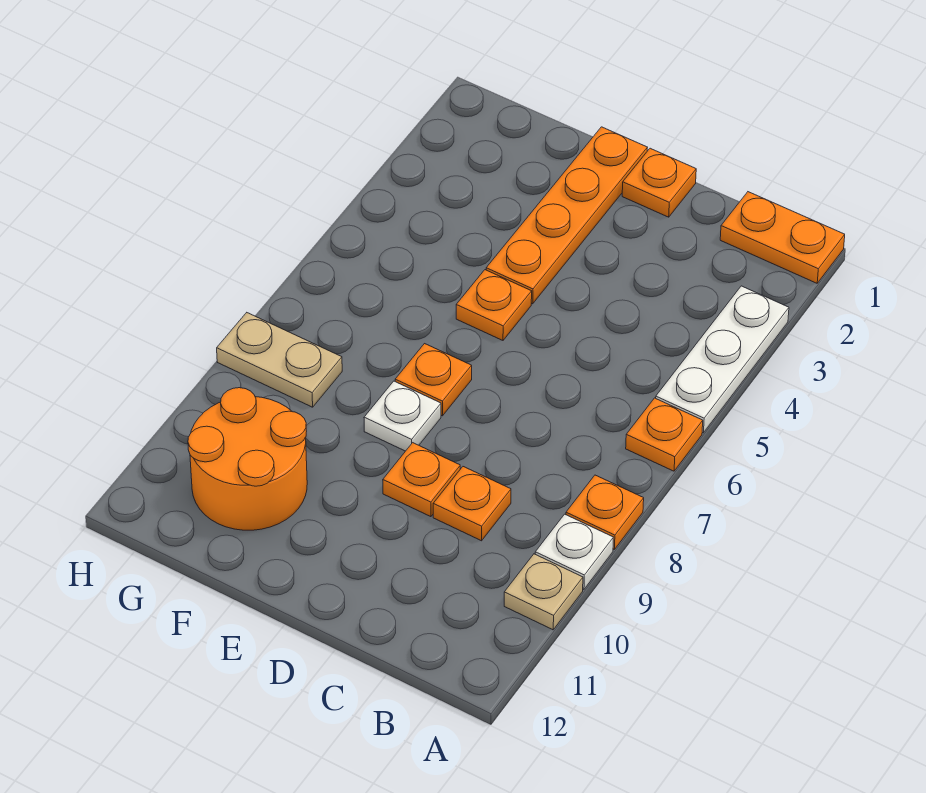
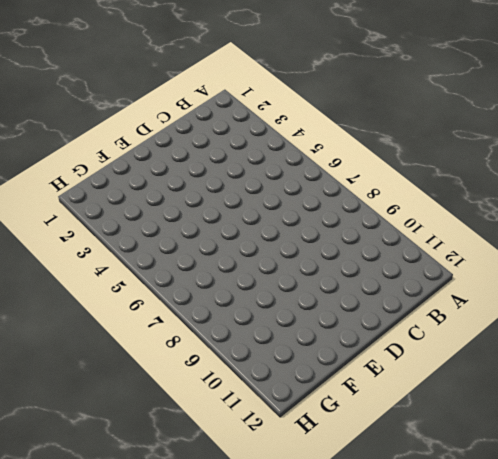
none -> orange plate A1:B1 level 1
none -> white plate A3:A5 level 1
none -> orange plate A6 level 1

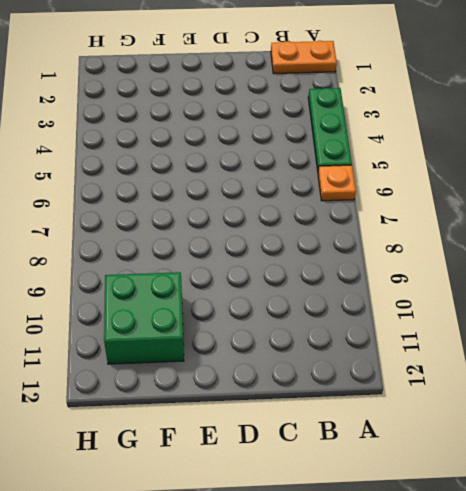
green plate A3:A5 level 1 -> white plate A3:A5 level 1
green brick F10:G11 level 1 -> orange round brick F10:G11 level 1
none -> orange plate A8 level 1
none -> white plate A9 level 1
none -> tan plate A10 level 1

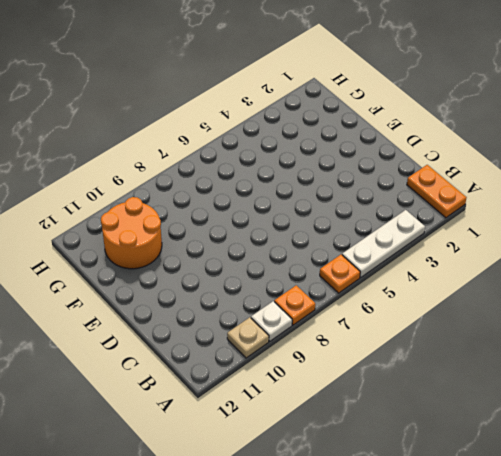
none -> orange plate C9 level 1
none -> orange plate D1 level 1
none -> orange plate D9 level 1

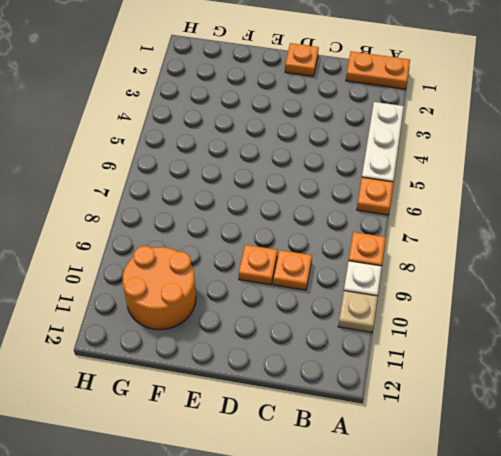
none -> orange plate E1:E4 level 1
none -> orange plate E5 level 1
none -> orange plate E7 level 1

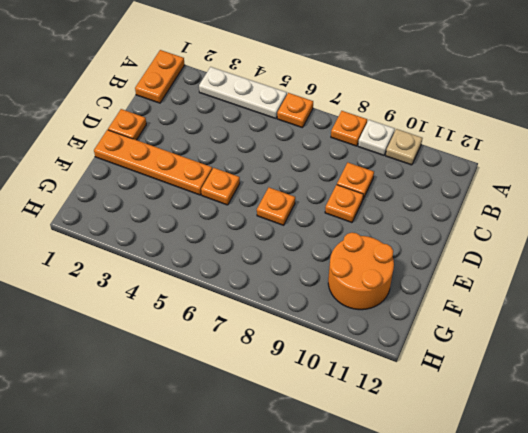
none -> white plate E8 level 1
none -> tan plate G8:H8 level 1

